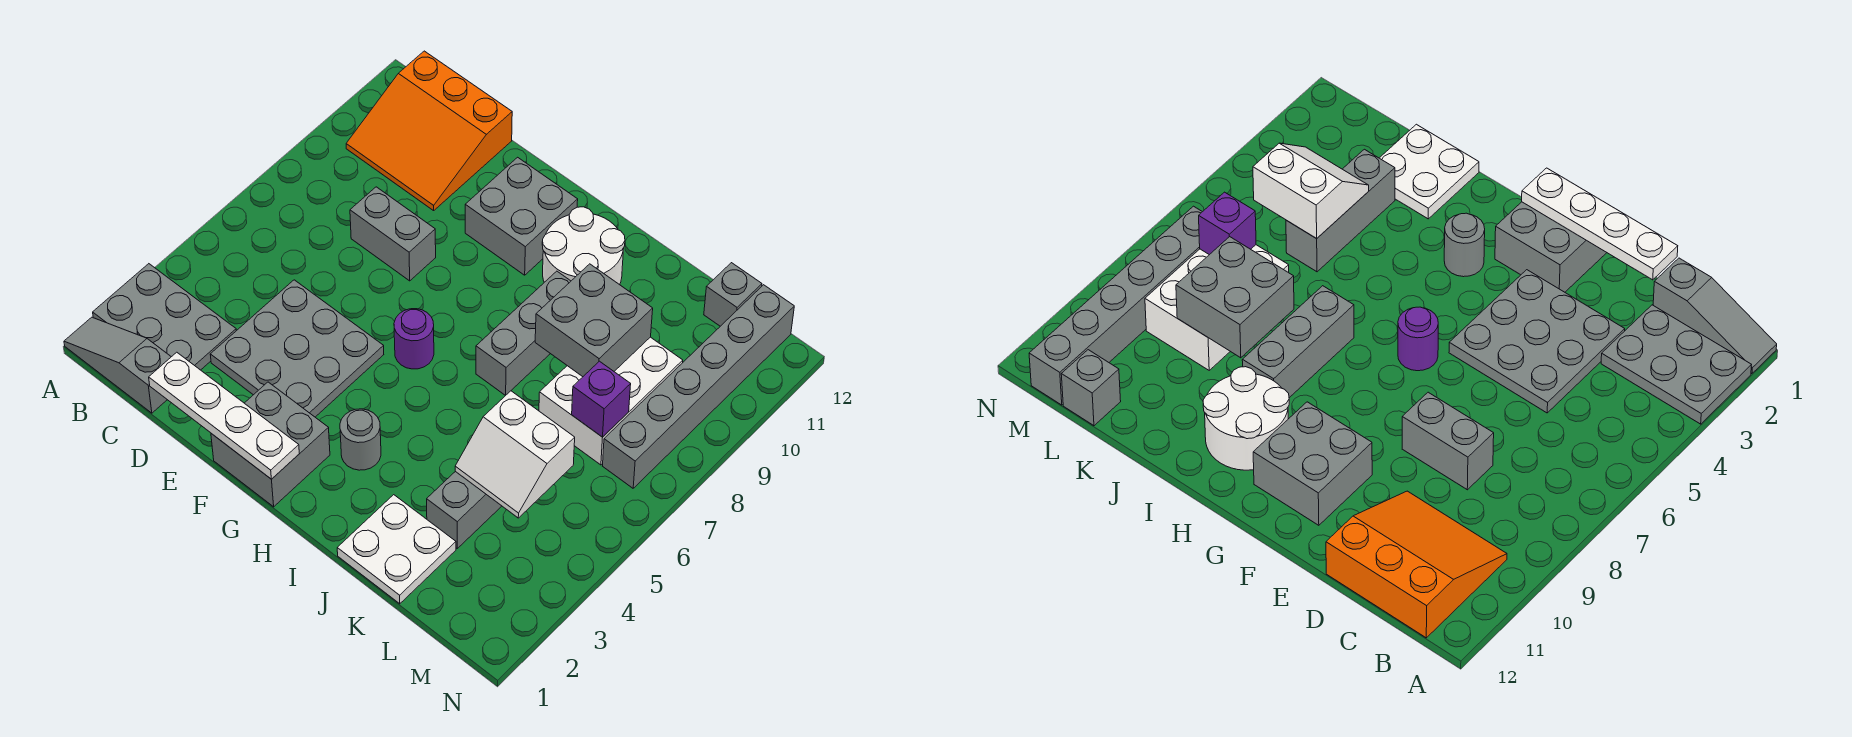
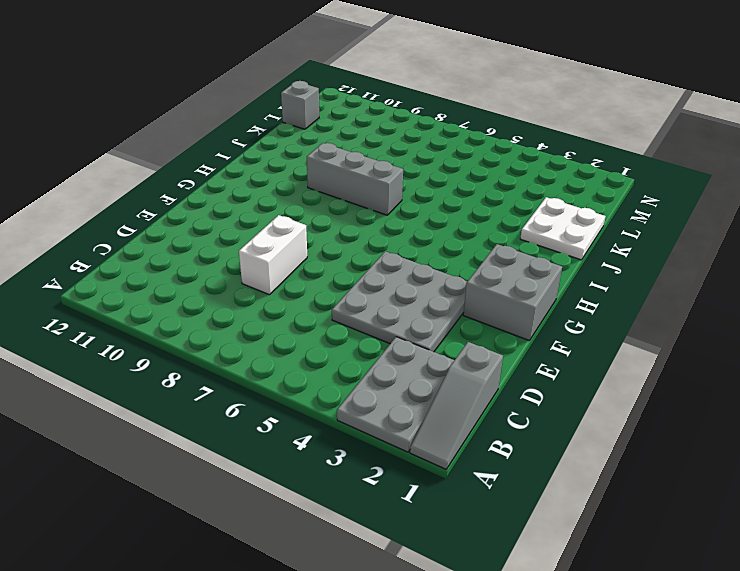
white brick D8:E8 level 1 -> grey brick D8:E8 level 1
none -> orange slope B10:D12 level 1 top 12
none -> grey brick F10:G11 level 1
none -> purple round brick G6 level 1

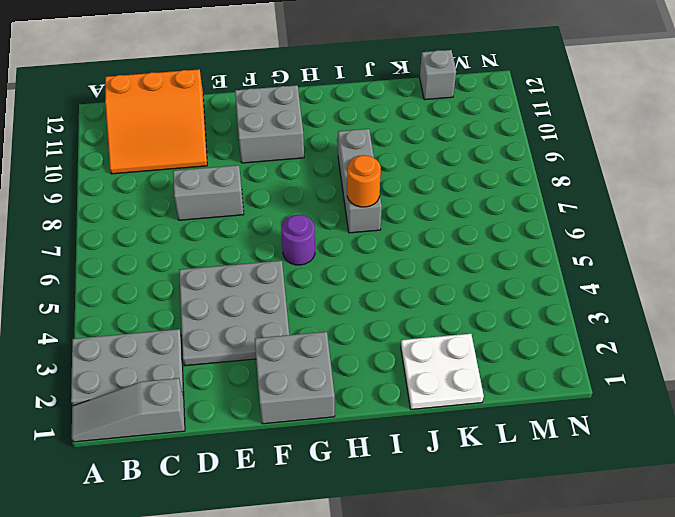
orange round brick I7 level 2 -> none
none -> grey round brick H3 level 1
none -> white round brick H10:I11 level 1
none -> grey brick K3:K5 level 1

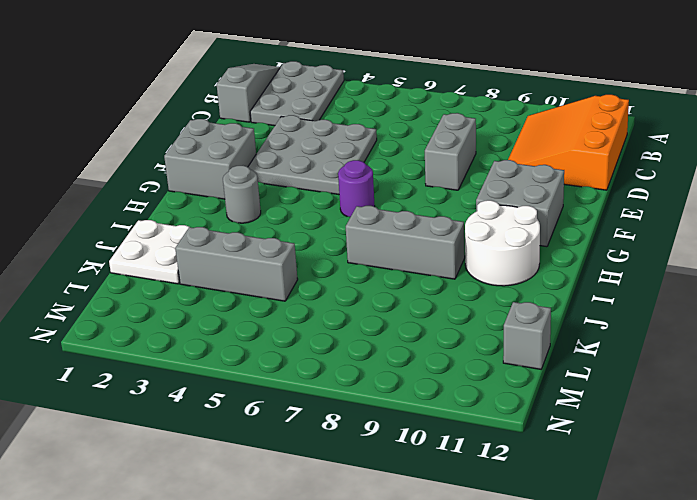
none -> white brick K7:L9 level 1
none -> grey brick M7:M12 level 1
none -> white plate D1:G1 level 2

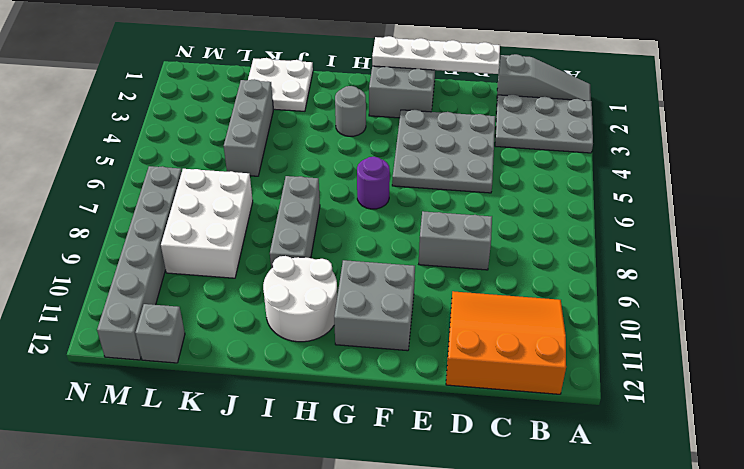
none -> grey brick J8:K9 level 2
none -> white slope K4:L5 level 2 top 5
none -> purple brick L7 level 2

